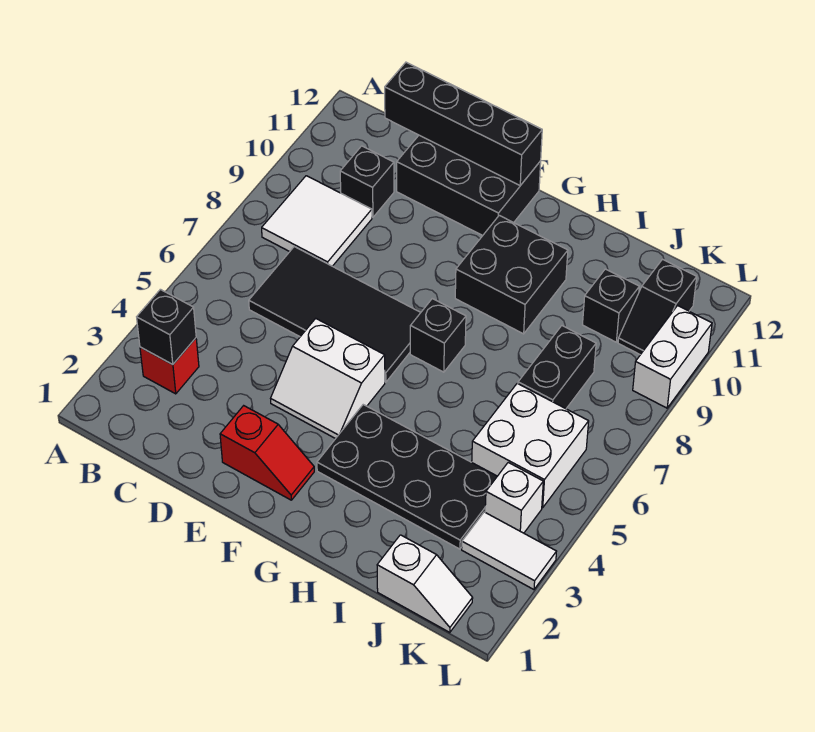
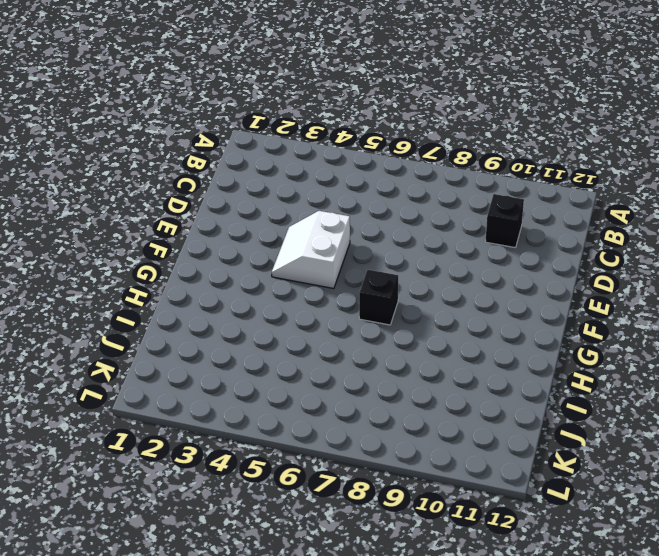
none -> red brick B3 level 1
none -> white tile B8:C9 level 1
none -> black tile C6:F7 level 1

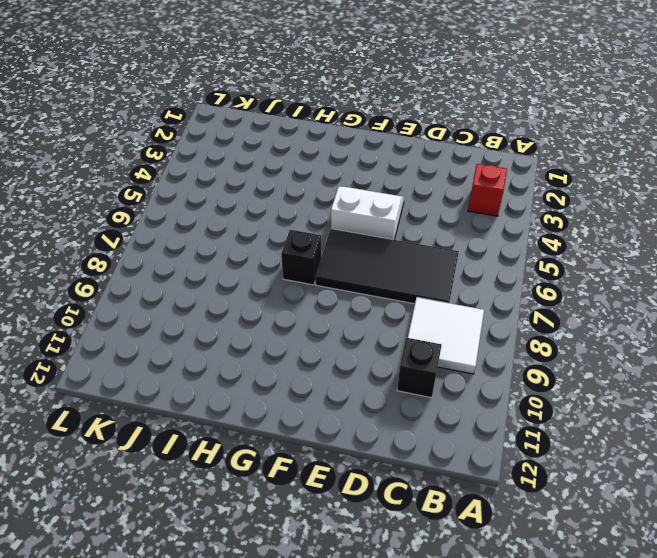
none -> black brick D11:F12 level 1
none -> red slope E2:F2 level 1 top E
none -> black plate G3:J4 level 1

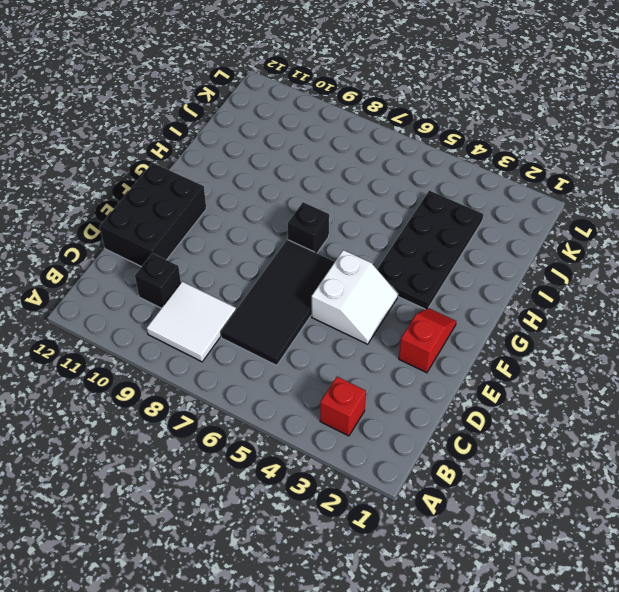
none -> black brick G9:H10 level 1
none -> white slope J1:K1 level 1 top J
none -> white brick J5:K6 level 1

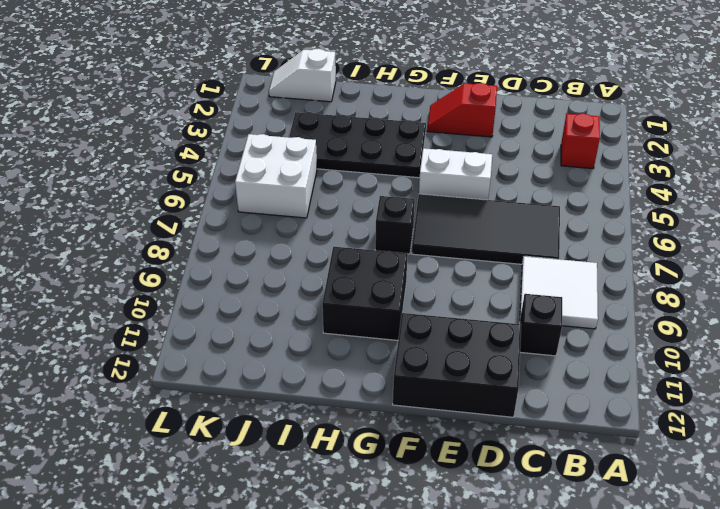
none -> black brick J7:J8 level 1
none -> black brick J10 level 1
none -> white tile K3:L3 level 1

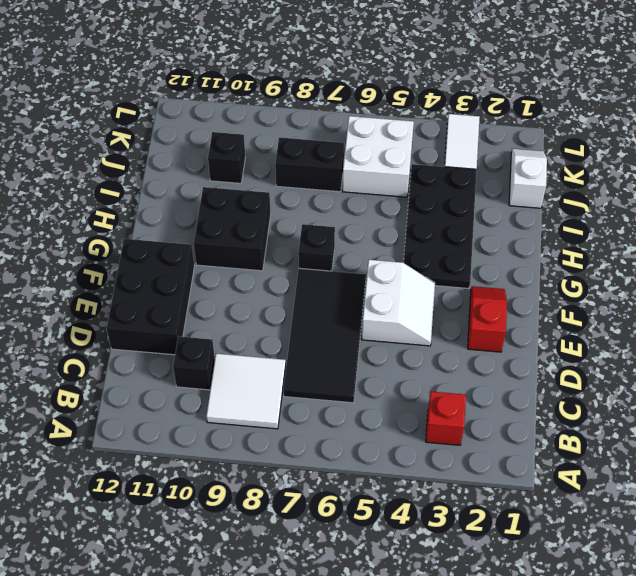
none -> white brick K4 level 1
none -> black slope K10:K11 level 1 top 11
none -> white brick L9:L10 level 1

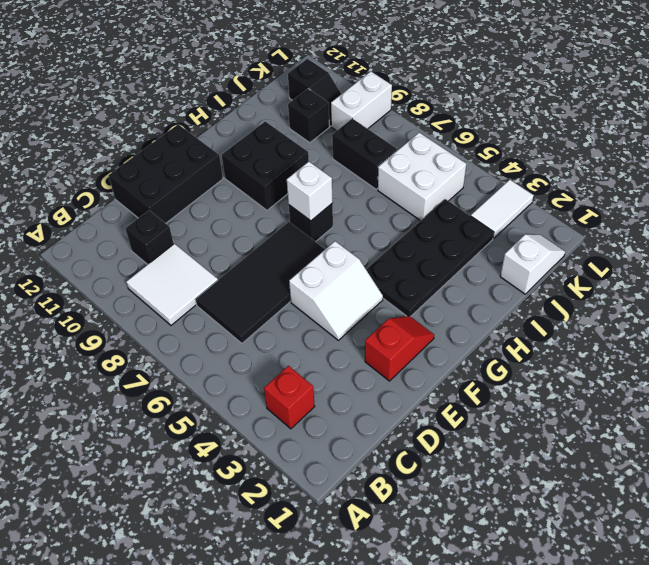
white brick G7 level 2 -> white brick K4 level 1
white brick K9:L9 level 1 -> white brick L9:L10 level 1
none -> black brick B3 level 2
none -> black brick C12:F12 level 2

